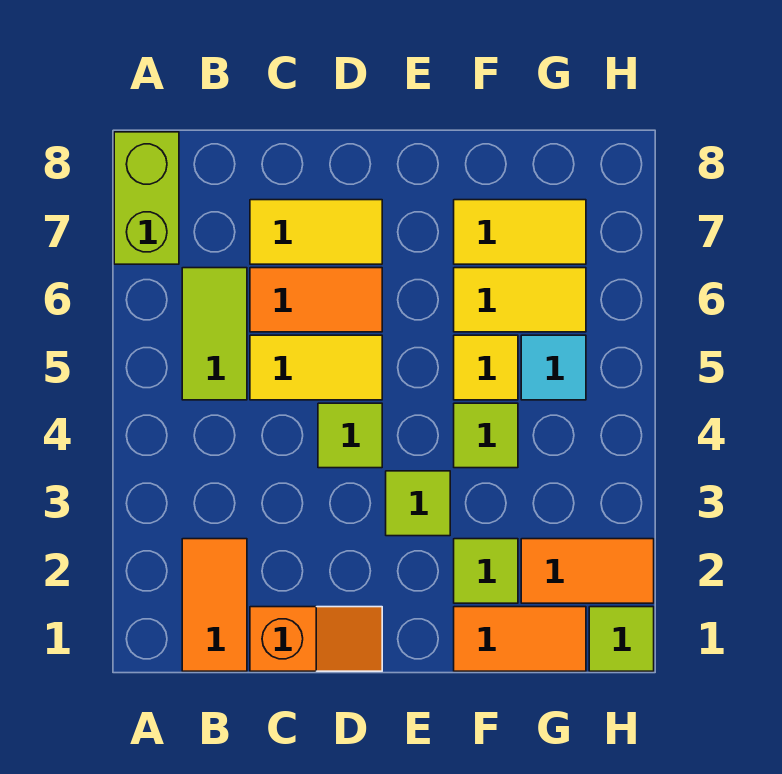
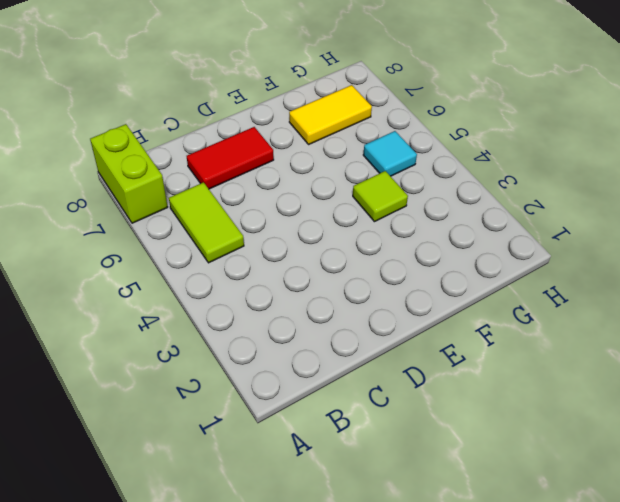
red tile C7:D7 level 1 -> yellow tile C7:D7 level 1
none -> orange tile B1:B2 level 1
none -> orange slope C1:D1 level 1 top C
none -> yellow tile C5:D5 level 1

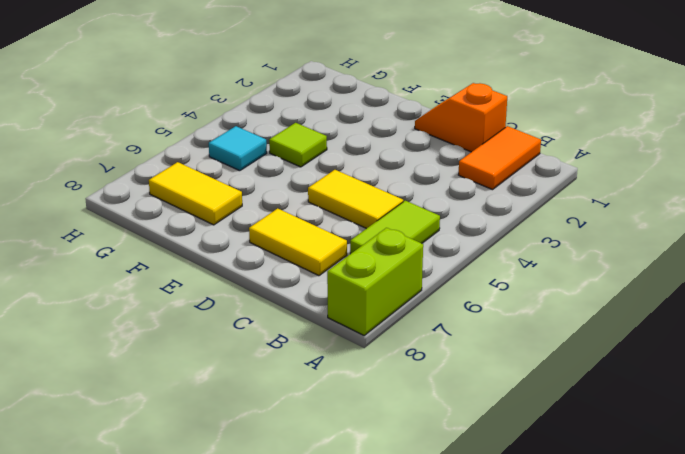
none -> orange tile C6:D6 level 1
none -> lime tile D4 level 1
none -> lime tile E3 level 1

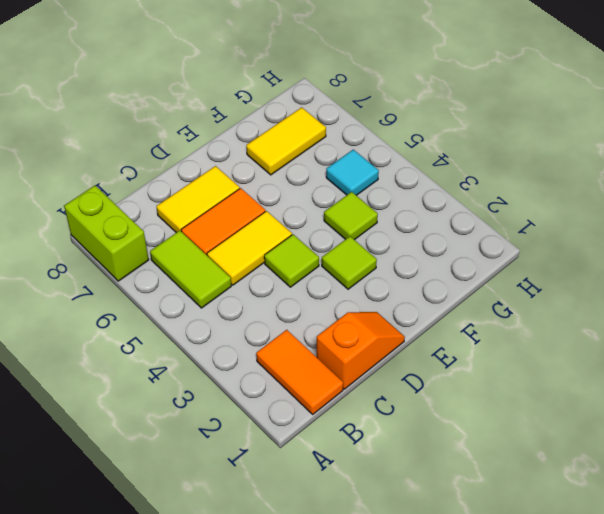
none -> orange tile F1:G1 level 1
none -> lime tile F2 level 1
none -> yellow tile F5 level 1

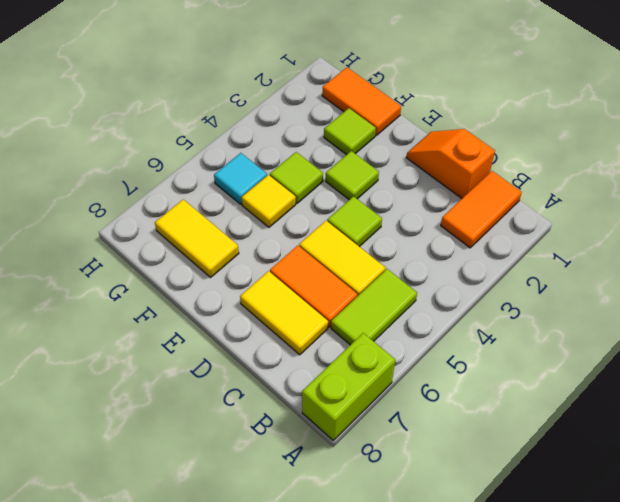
none -> yellow tile F6:G6 level 1
none -> orange tile G2:H2 level 1
none -> lime tile H1 level 1

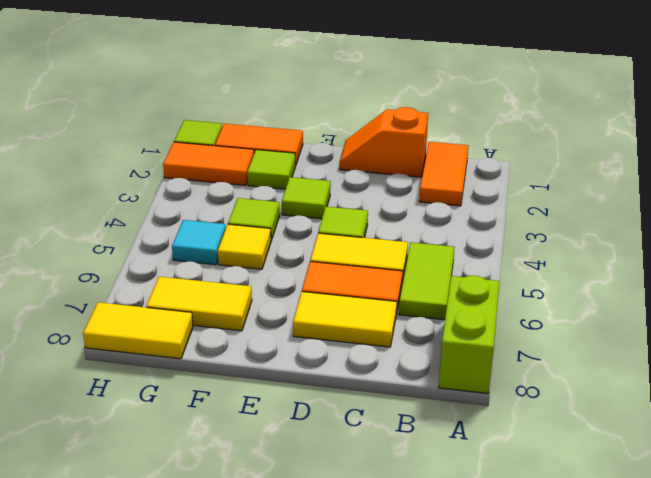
yellow tile G8:H8 level 1 -> yellow tile F6:G6 level 1

